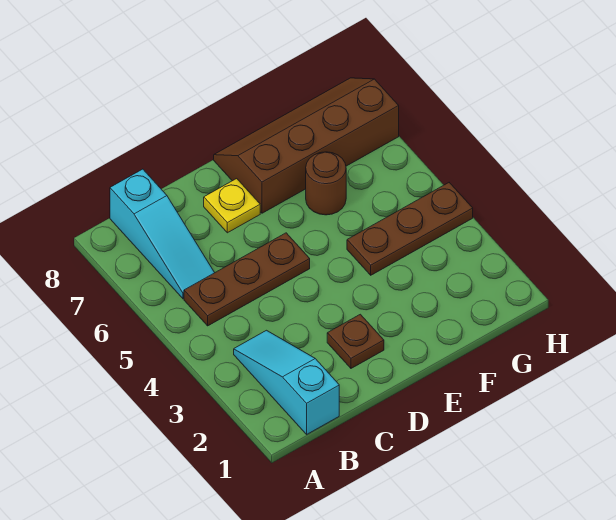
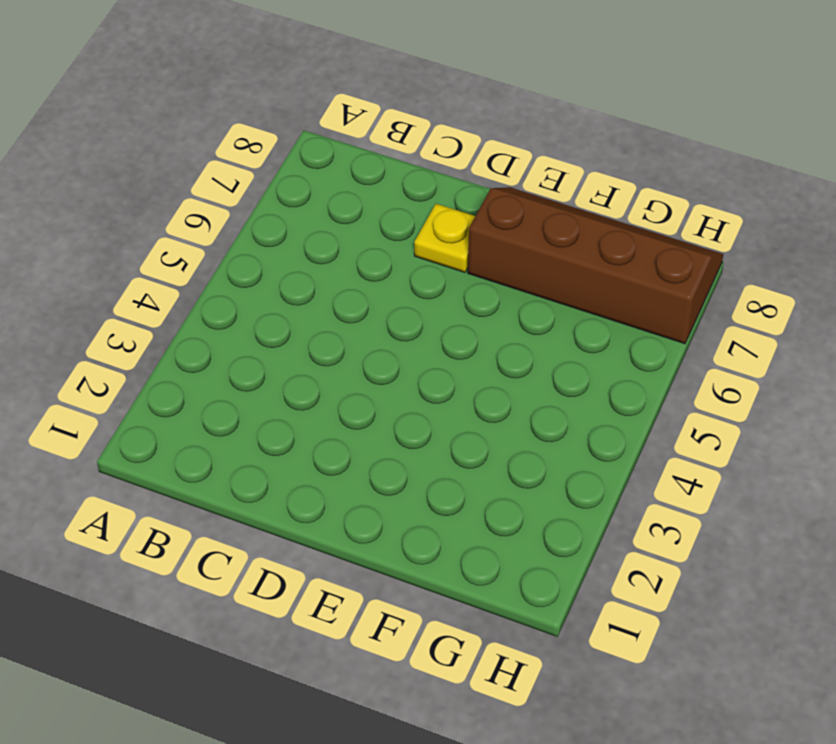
none -> cyan slope B1:B3 level 1 top 1
none -> brown plate B5:D5 level 1

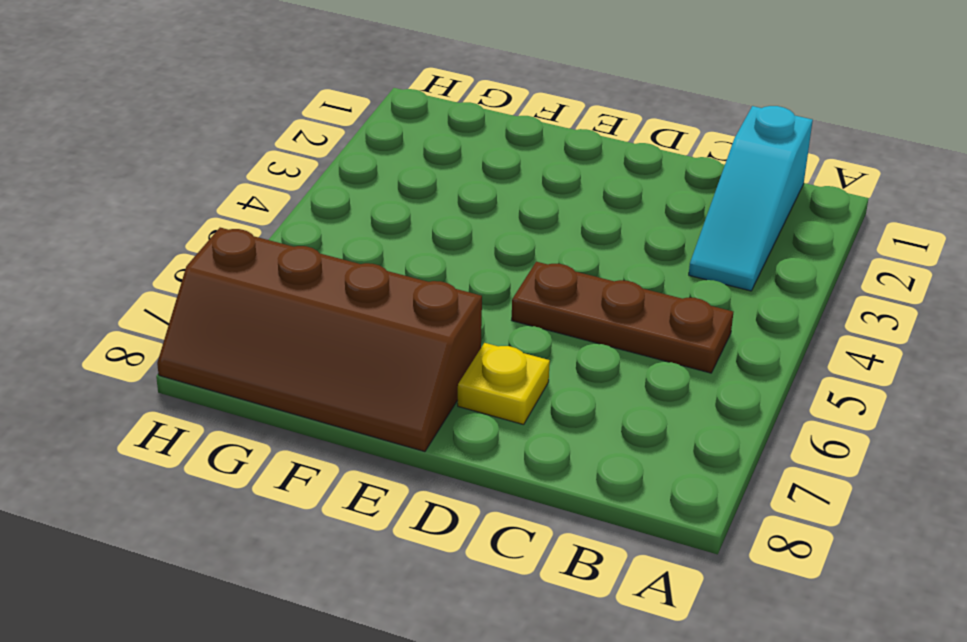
none -> cyan slope B6:B8 level 1 top 8
none -> brown plate D2 level 1

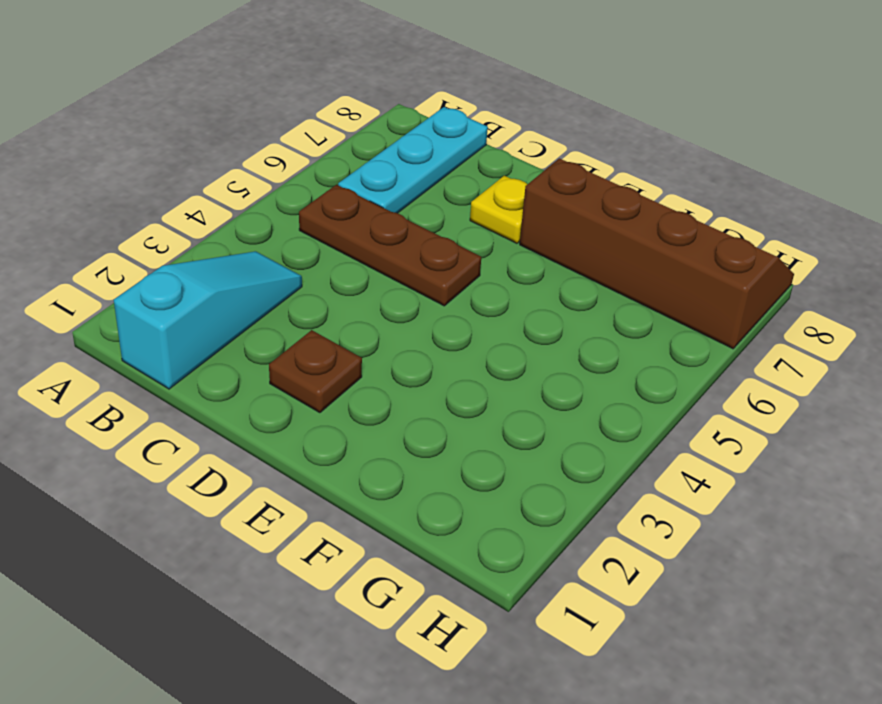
cyan plate B6:B8 level 1 -> cyan slope B6:B8 level 1 top 8
none -> brown plate F4:H4 level 1
none -> brown round brick F6 level 1

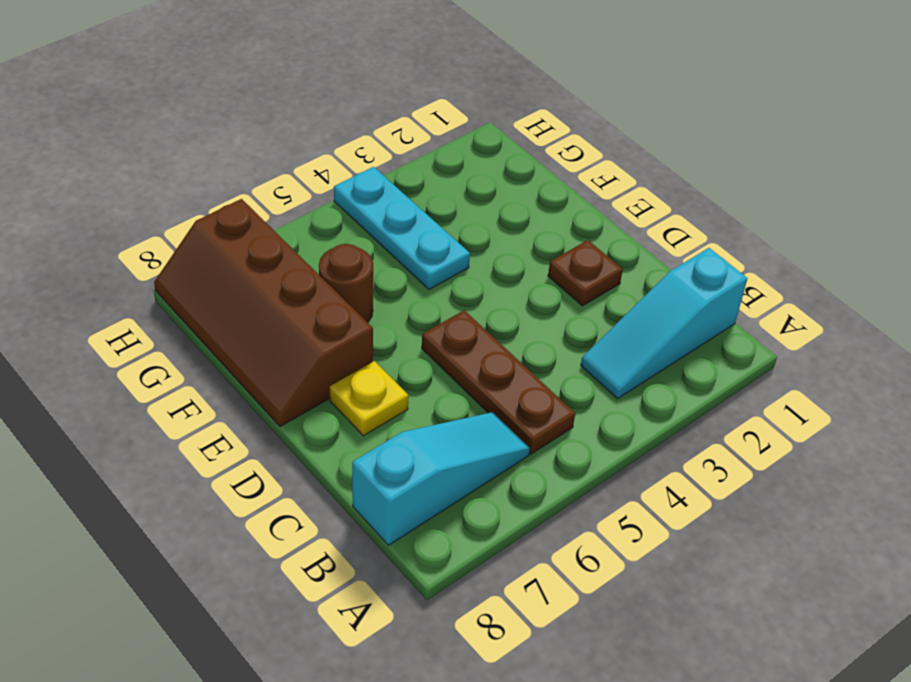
cyan plate F4:H4 level 1 -> brown plate F4:H4 level 1

